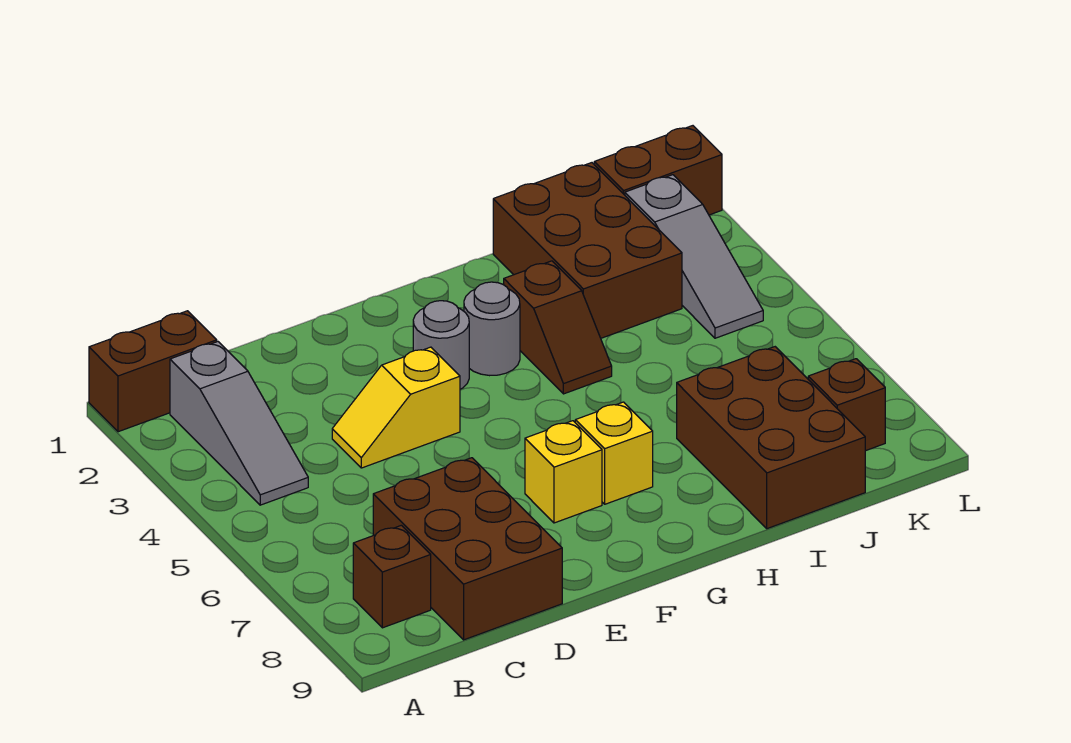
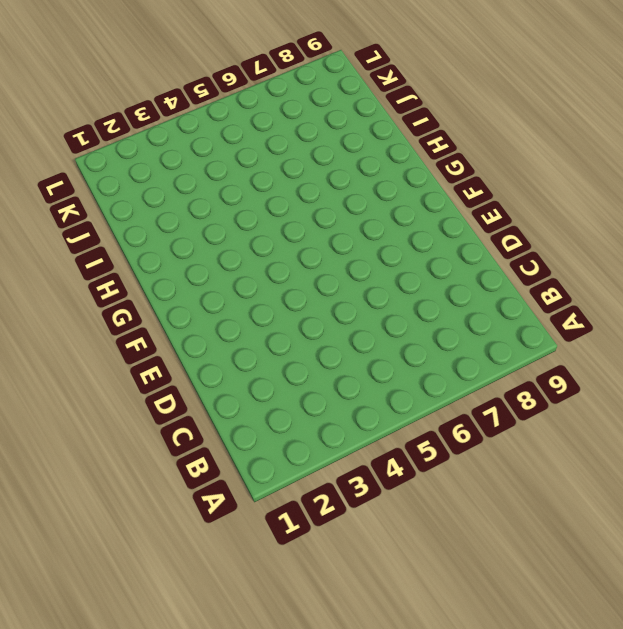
none -> brown brick A1:B1 level 1
none -> grey slope B2:B4 level 1 top 2
none -> brown brick B8 level 1

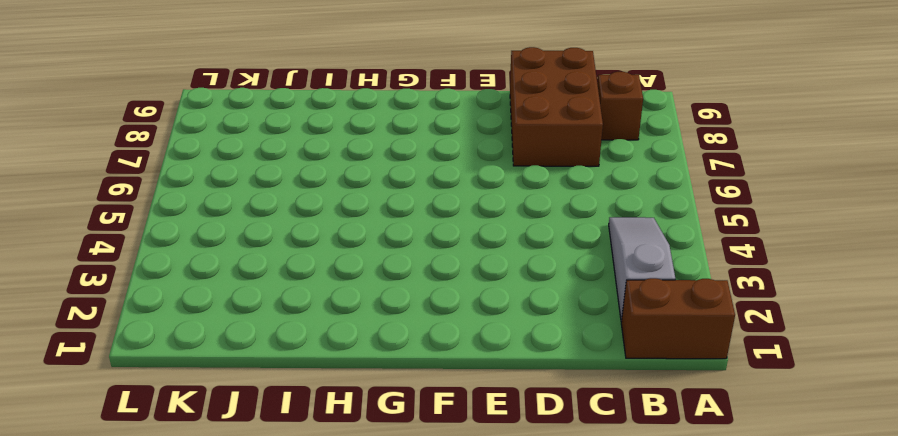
none -> yellow slope D4:E4 level 1 top E
none -> grey round brick F3 level 1
none -> yellow brick F7 level 1

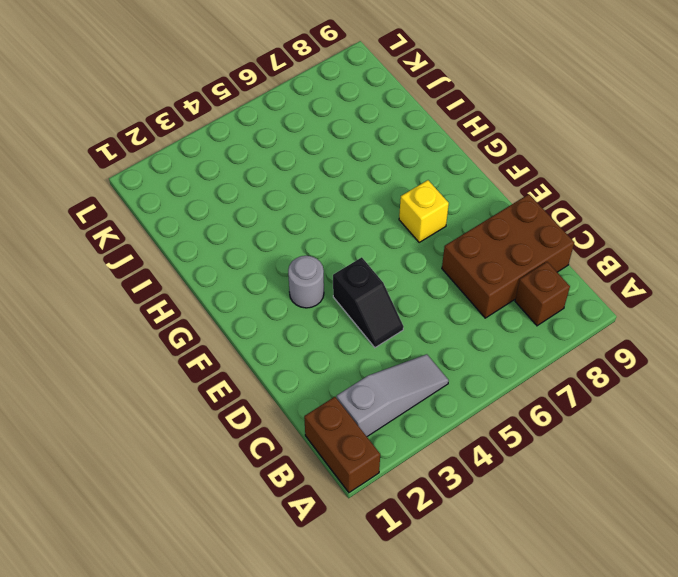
black slope D4:E4 level 1 top E -> yellow slope D4:E4 level 1 top E
none -> grey round brick G3 level 1
none -> yellow brick G7 level 1
none -> brown slope H3:H4 level 1 top 3

